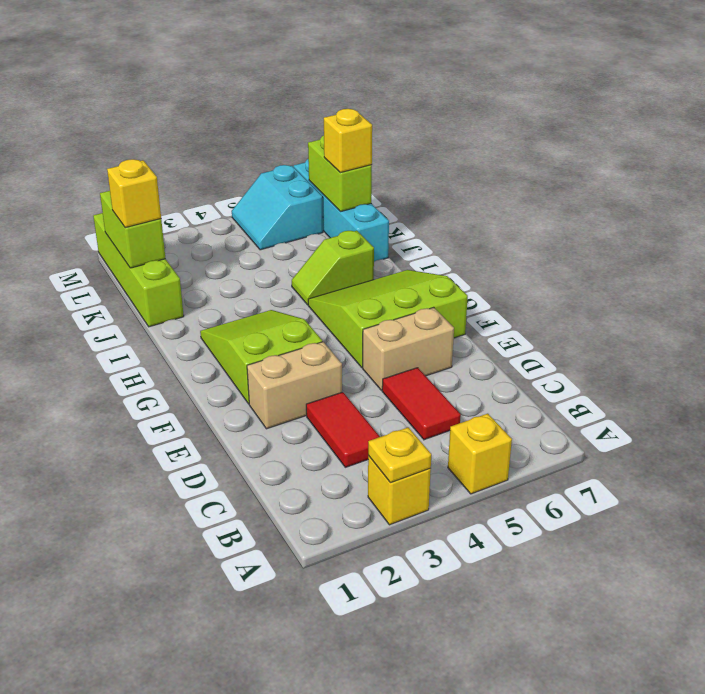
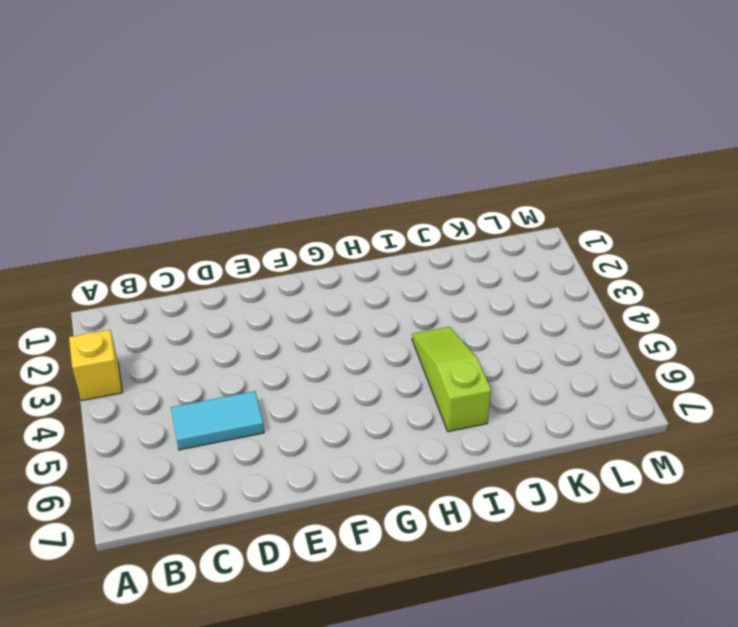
cyan tile C5:D5 level 1 -> red tile C5:D5 level 1
lime slope I4:I6 level 1 top 6 -> lime slope I5:I6 level 1 top 6
none -> yellow brick A5 level 1
none -> red tile C3:D3 level 1
none -> tan brick E2:E3 level 1

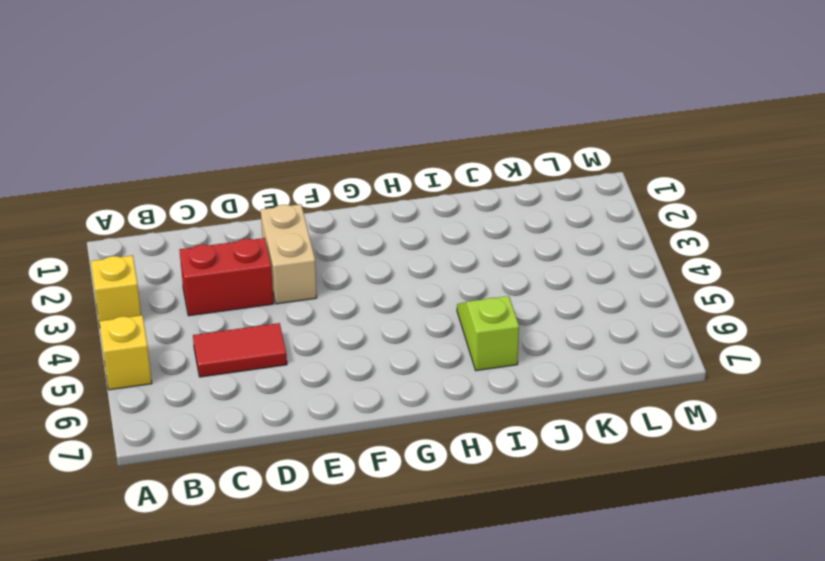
red brick C3:D3 level 1 -> red tile C3:D3 level 1
none -> tan brick E5:E6 level 1
none -> lime slope F2:H3 level 1 top F
none -> lime slope F5:H7 level 1 top F

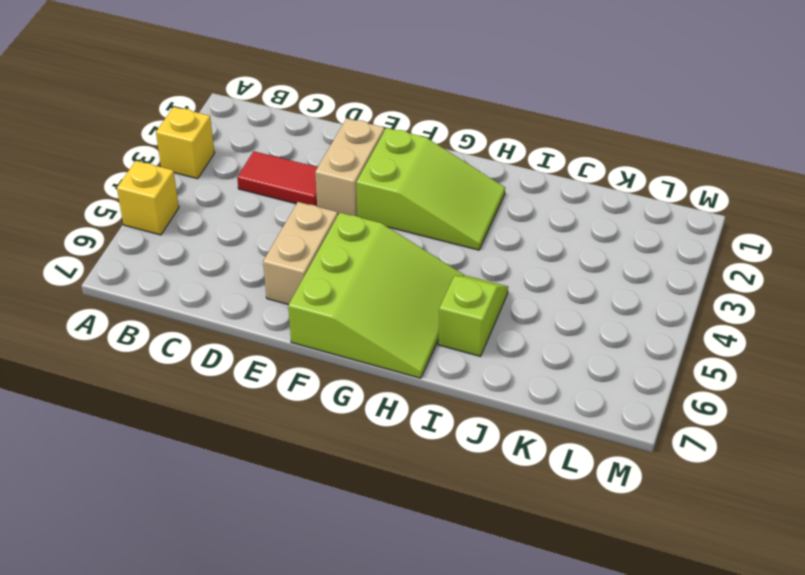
none -> red tile C5:D5 level 1
none -> lime brick J1:M1 level 1
none -> cyan brick J7:M7 level 1

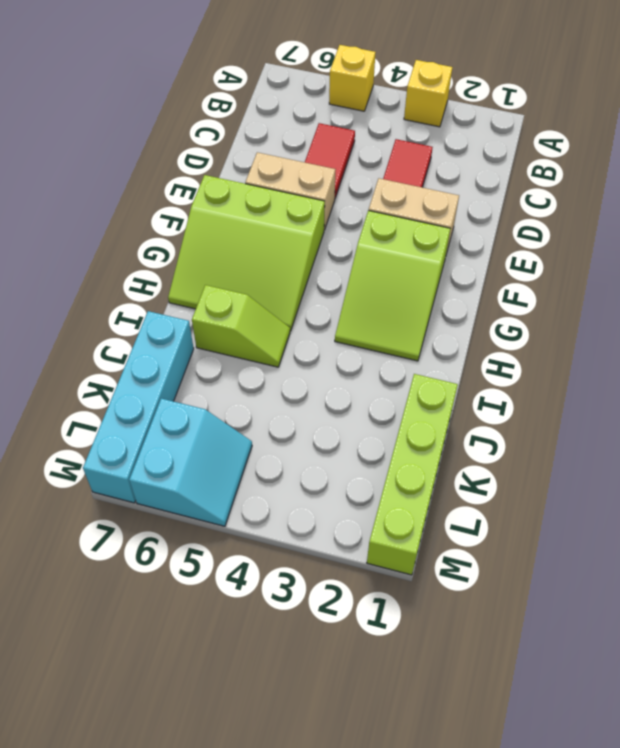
none -> yellow plate A3 level 2
none -> lime brick K1:L1 level 2
none -> lime brick K7:L7 level 2

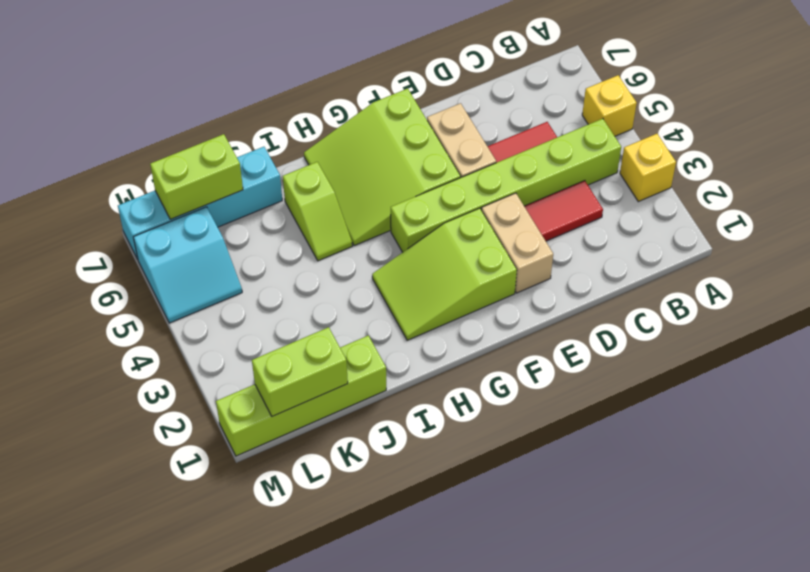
lime brick B4:G4 level 1 -> none
none -> yellow plate A3 level 2
none -> yellow brick K1 level 3
none -> yellow brick K7 level 3

